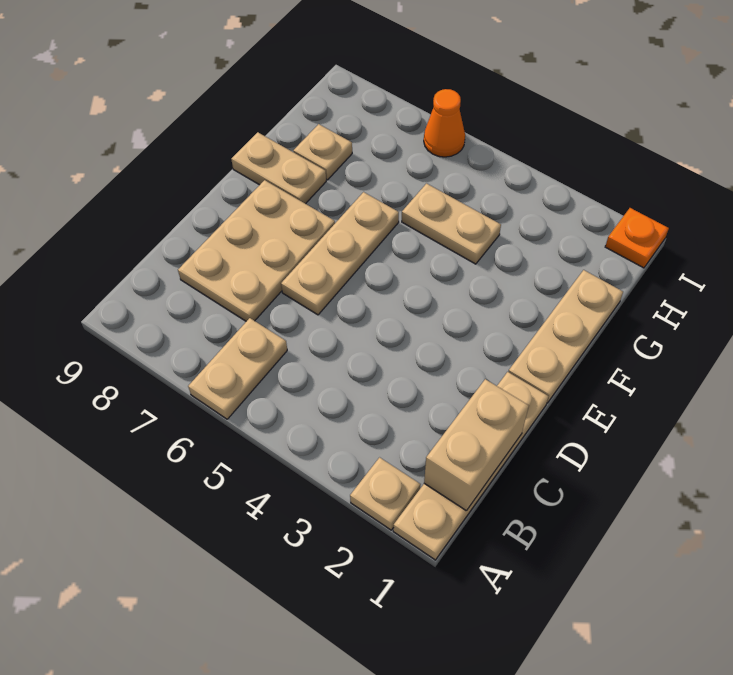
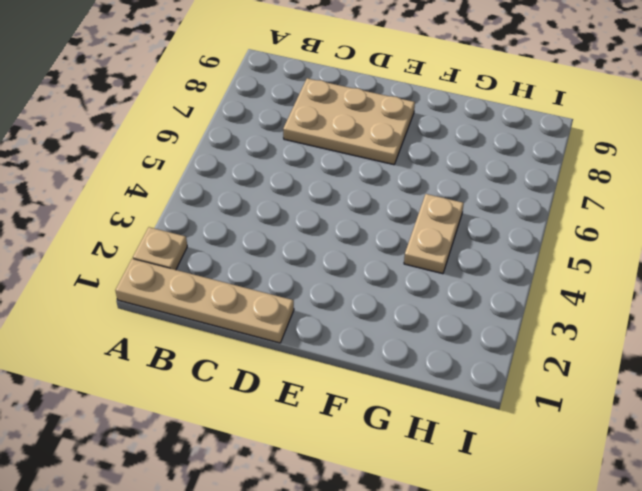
none -> tan plate A6:B6 level 1
none -> tan plate D6:F6 level 1
none -> tan plate E1:G1 level 1

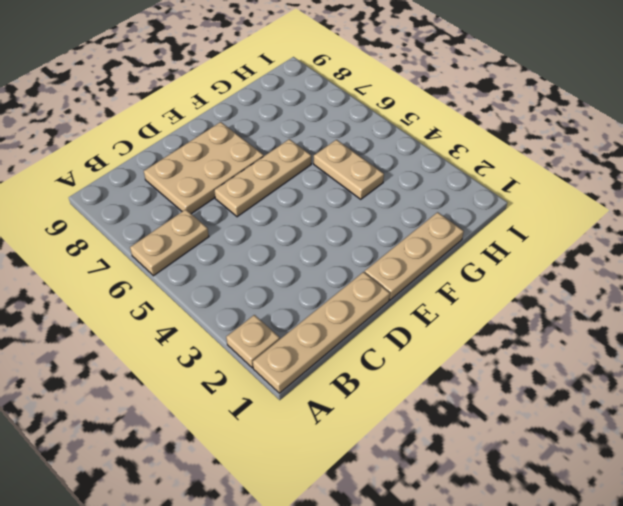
none -> tan plate F8:F9 level 1
none -> tan plate G8 level 1
none -> orange plate I1 level 1

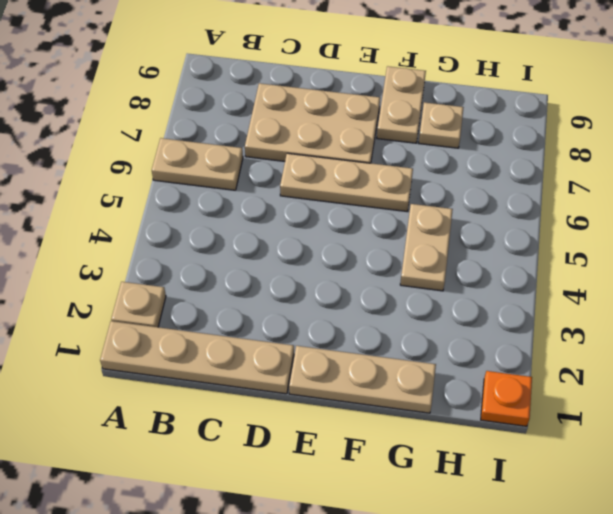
none -> orange cone I6 level 1
none -> tan brick B1:C1 level 2

